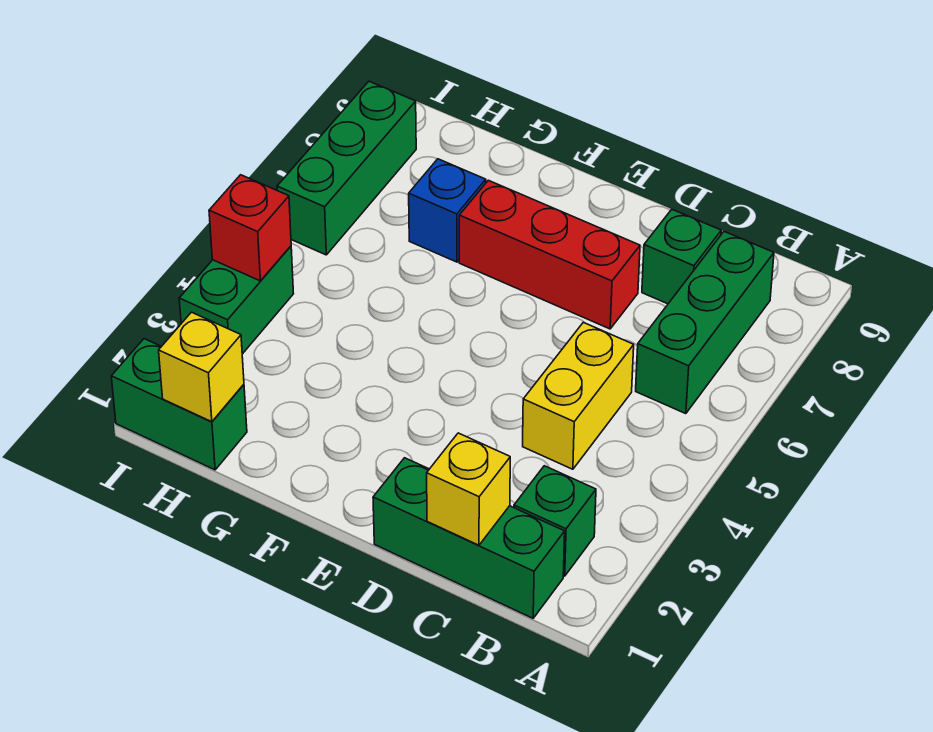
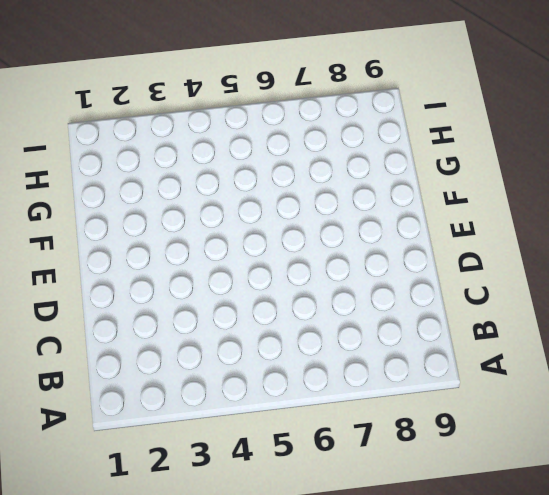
none -> green brick B1:D1 level 1
none -> green brick B2 level 1
none -> green brick B6:B8 level 1

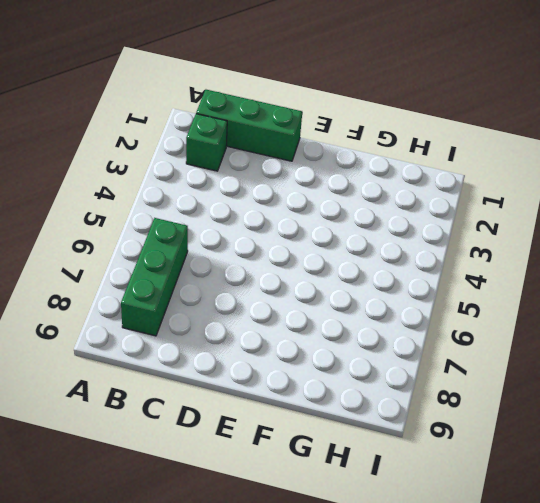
none -> yellow brick C4:C5 level 1
none -> green brick C8 level 1
none -> red brick D7:F7 level 1

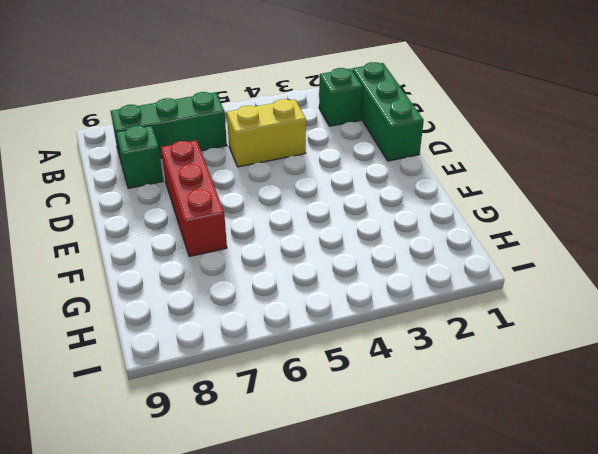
none -> blue brick G7 level 1
none -> green brick H1:I1 level 1
none -> green brick I3:I4 level 1

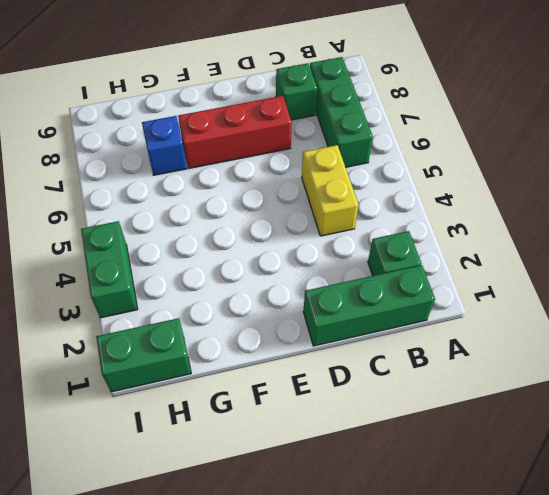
none -> green brick I6:I8 level 1
none -> yellow brick C1 level 2
none -> yellow brick H1 level 2

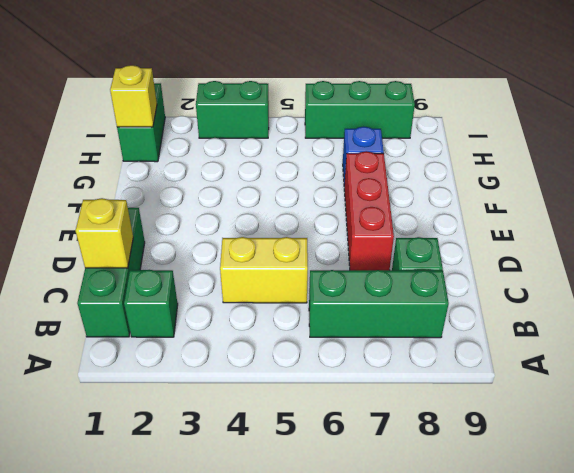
none -> red brick I4 level 2

